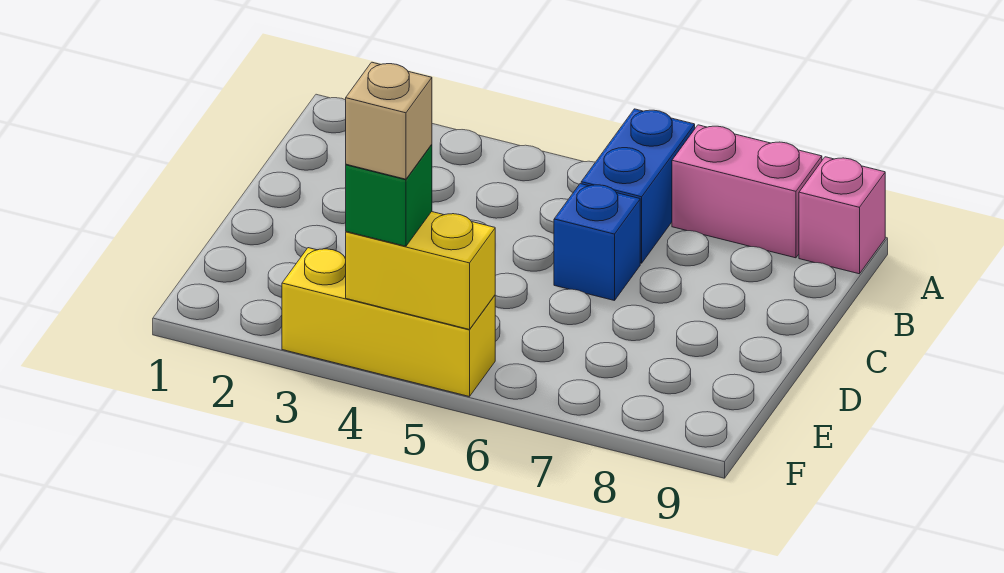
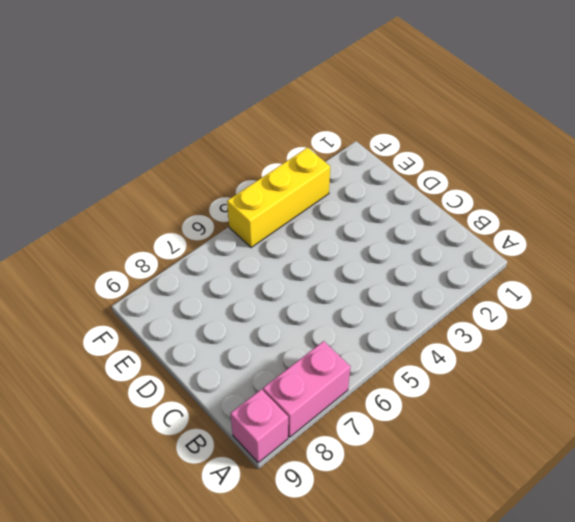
none -> blue brick A6:B6 level 1
none -> blue brick C6 level 1

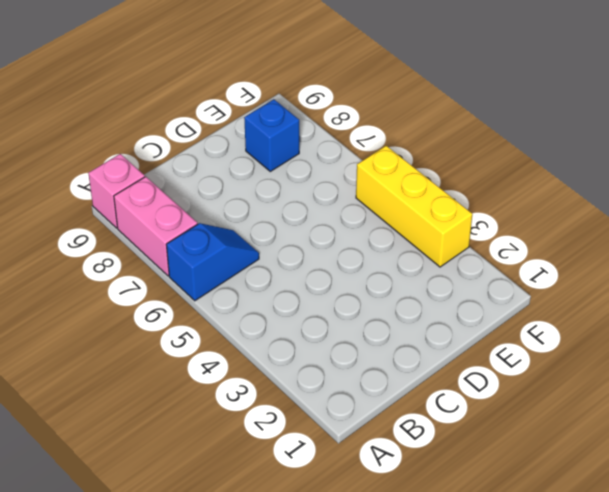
blue slope A6:B6 level 1 top A -> blue brick A6:B6 level 1
blue brick E8 level 1 -> blue brick C6 level 1
none -> yellow brick F4:F5 level 2
none -> green brick F4 level 3

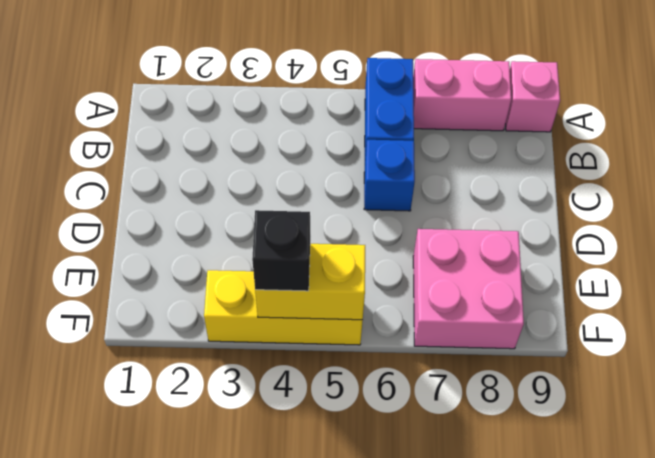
pink brick E7:F8 level 1 -> none
black brick F4 level 3 -> green brick F4 level 3
none -> tan brick F4 level 4

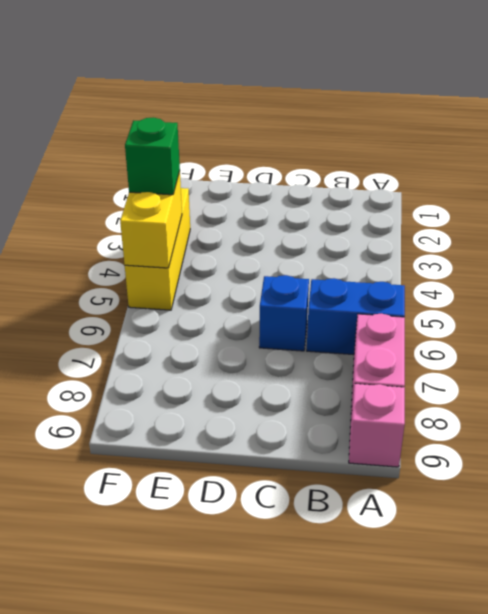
none -> tan brick F4 level 4

